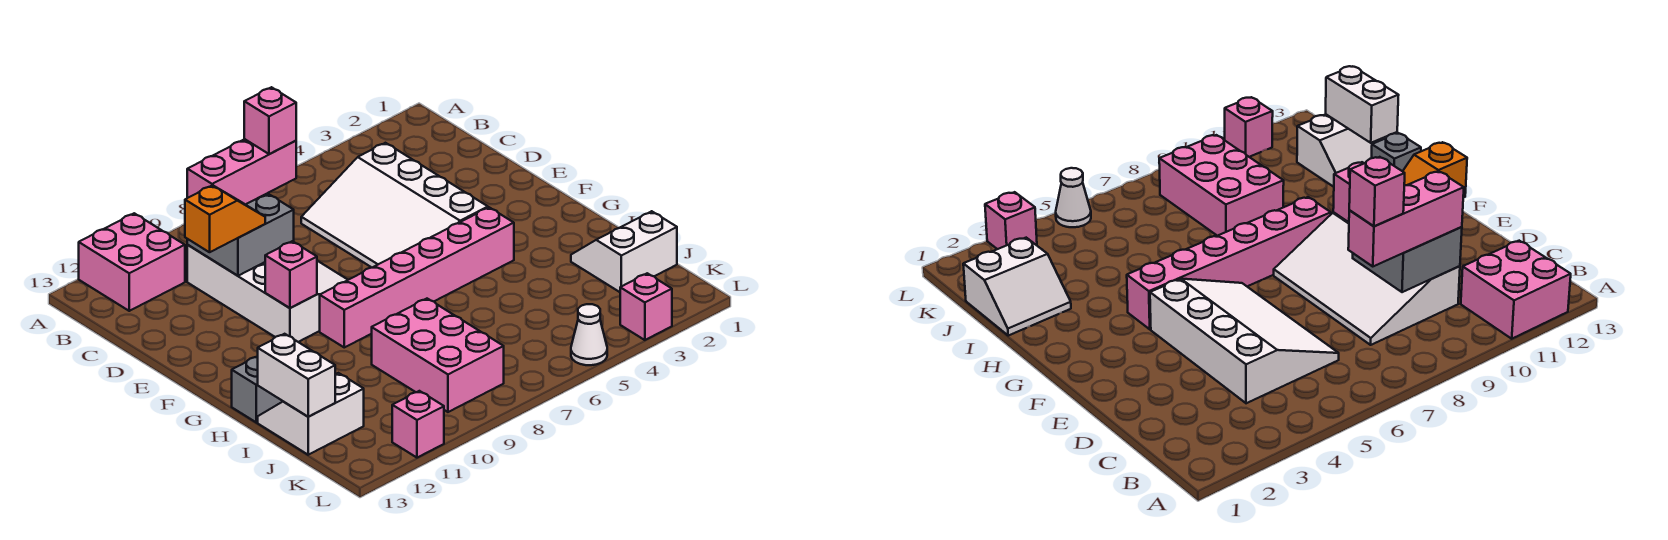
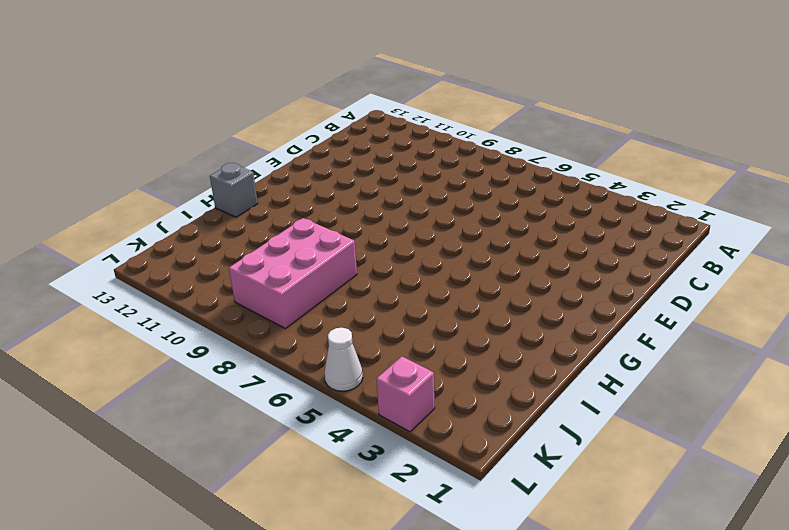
none -> pink brick A11:B12 level 1
none -> white slope C4:F6 level 1 top 4
none -> white slope C8:F10 level 1 top 10

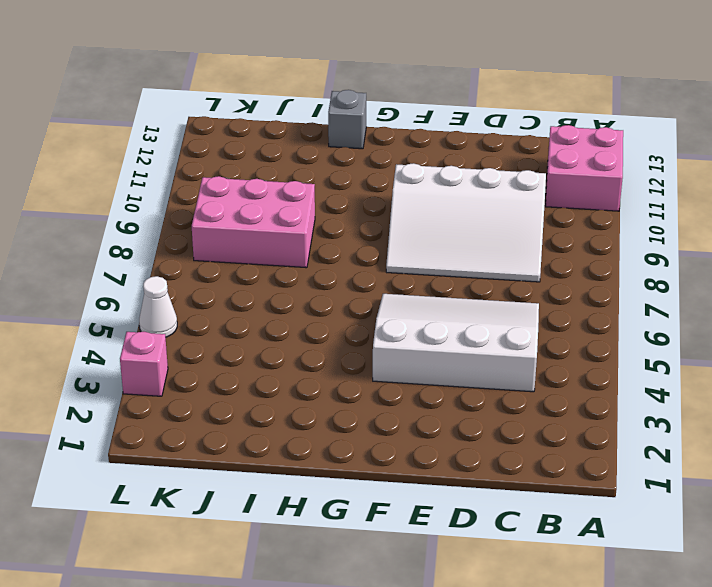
none -> pink brick G4:G9 level 1
none -> white slope I1:J2 level 1 top J
none -> white slope I12:J13 level 1 top J

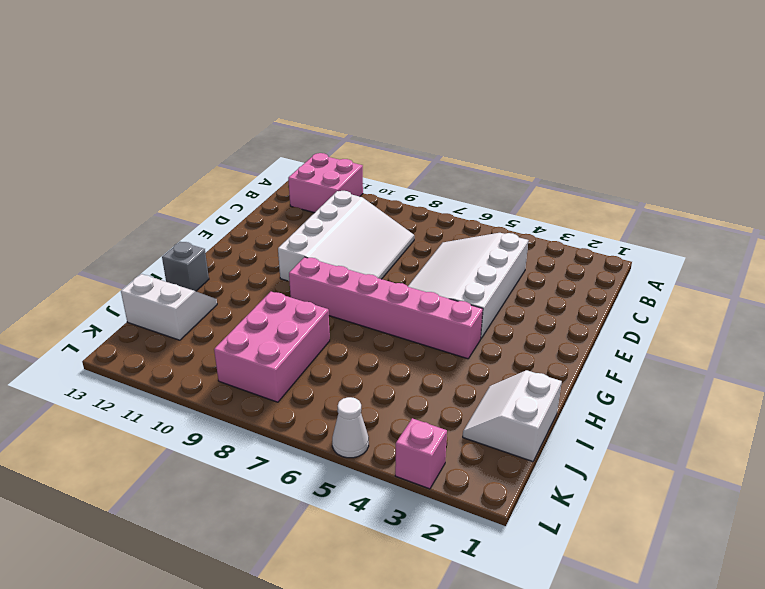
white slope I1:J2 level 1 top 1 -> white slope I1:J2 level 1 top J
none -> pink brick L11 level 1
none -> grey brick C9:D10 level 2
none -> pink brick F10 level 2

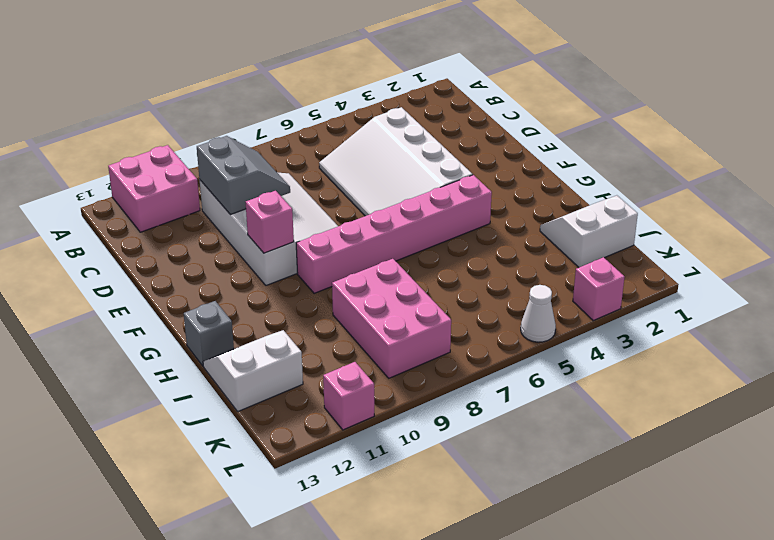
grey slope C9:D10 level 2 top 10 -> grey brick C9:D10 level 2
none -> white brick I13:J13 level 2
none -> pink brick C8:C10 level 3
none -> orange slope D10:D11 level 3 top 11

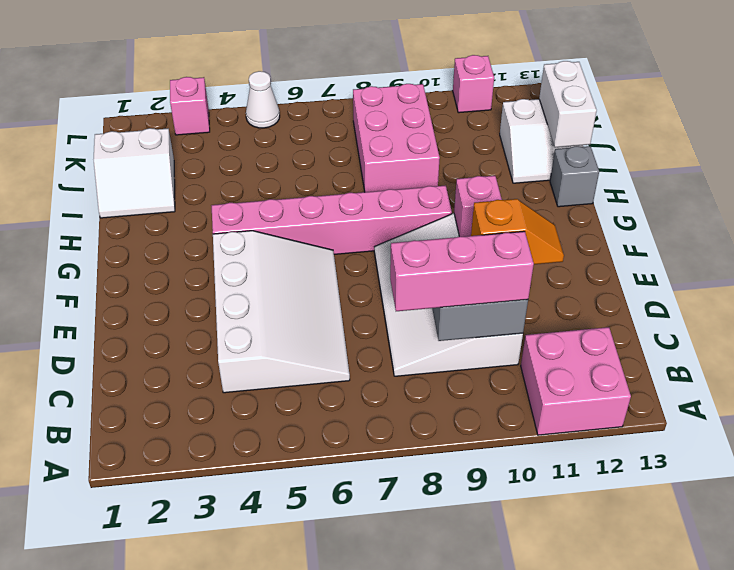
orange slope D10:D11 level 3 top 10 -> orange slope D10:D11 level 3 top 11
none -> pink brick C8 level 4

